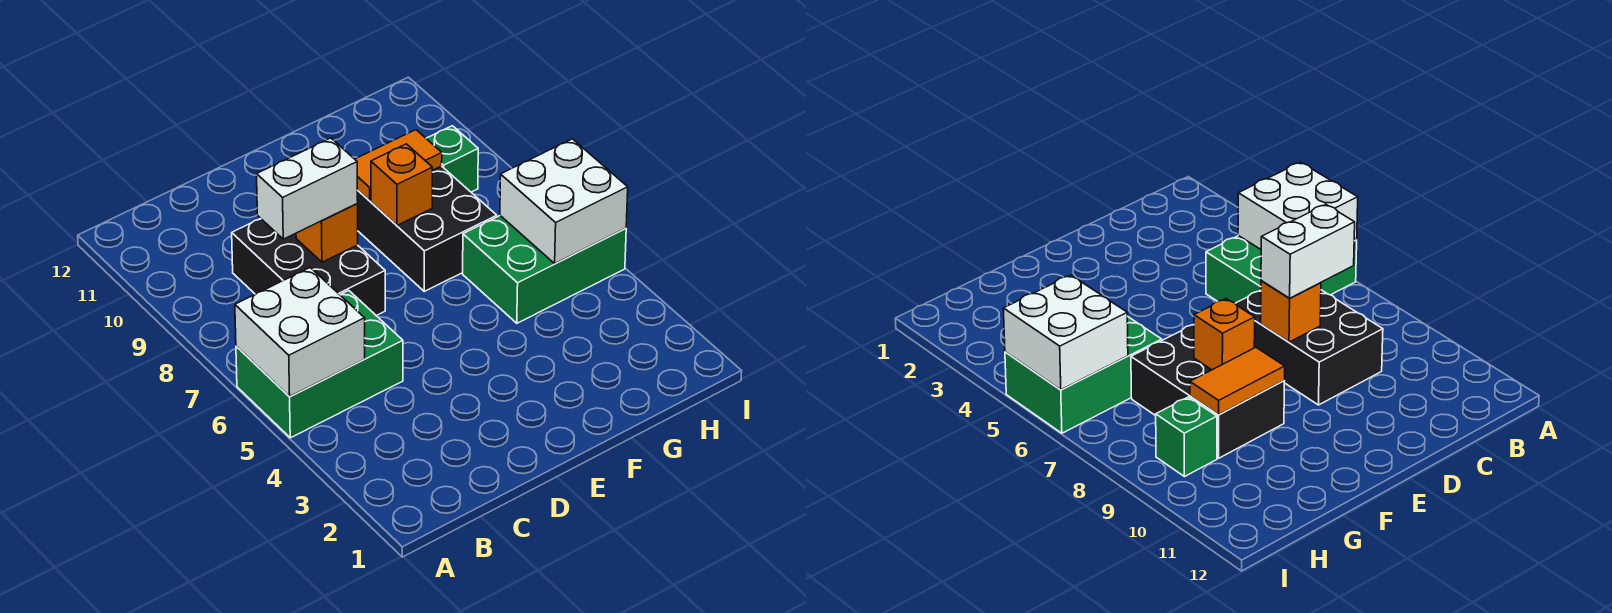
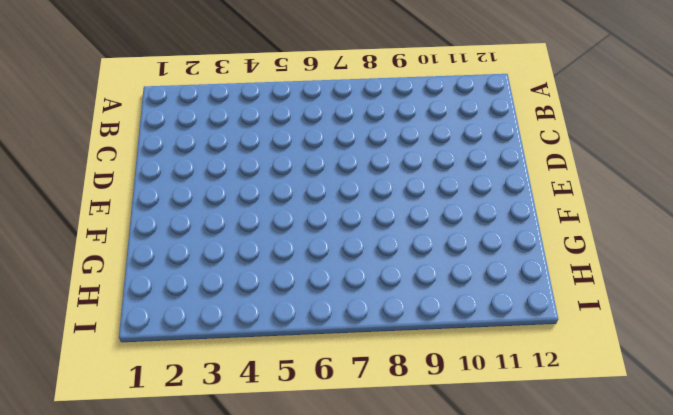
none -> green brick A5:C6 level 1
none -> black brick C7:D9 level 1

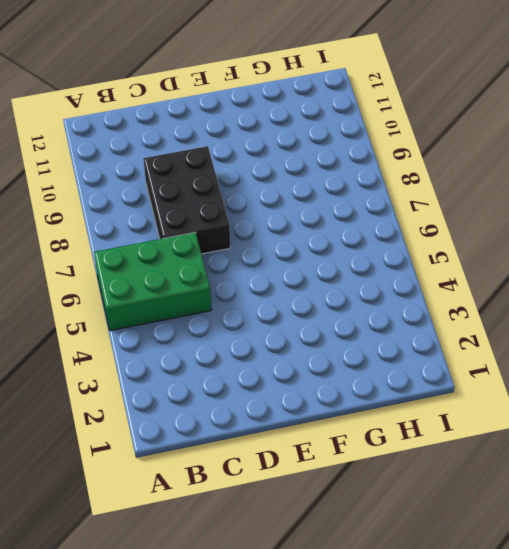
none -> black brick F7:G9 level 1
none -> green brick G5:I6 level 1

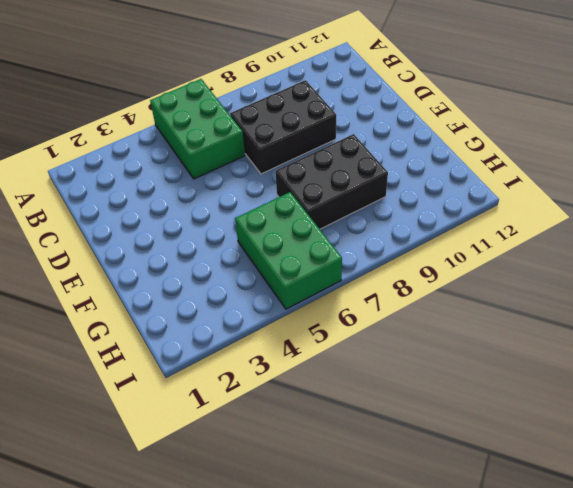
none -> green brick H9 level 1
none -> white brick A5:B6 level 2

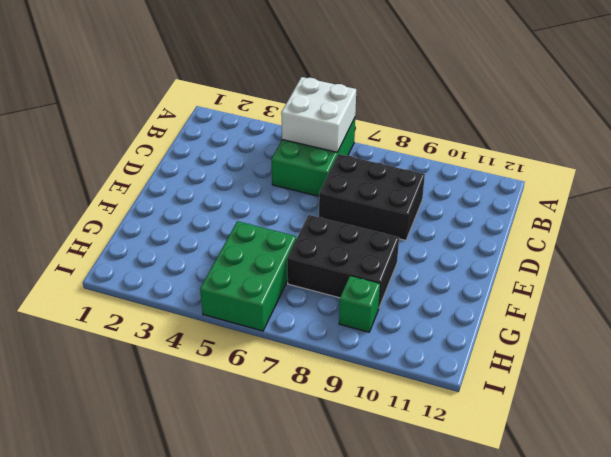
none -> orange brick D8 level 2
none -> orange brick F8 level 2

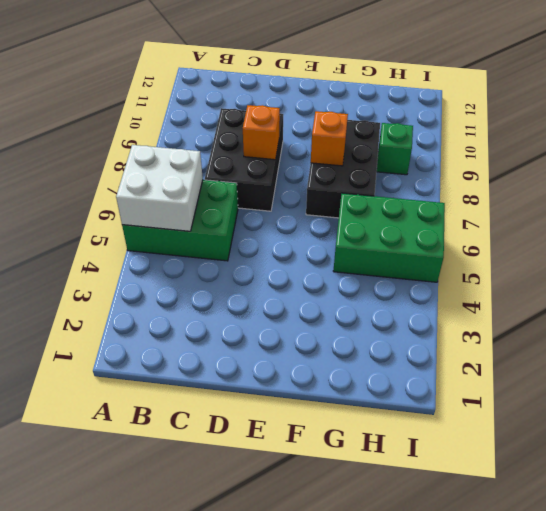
none -> orange tile F9:G9 level 2
none -> white brick H5:I6 level 2

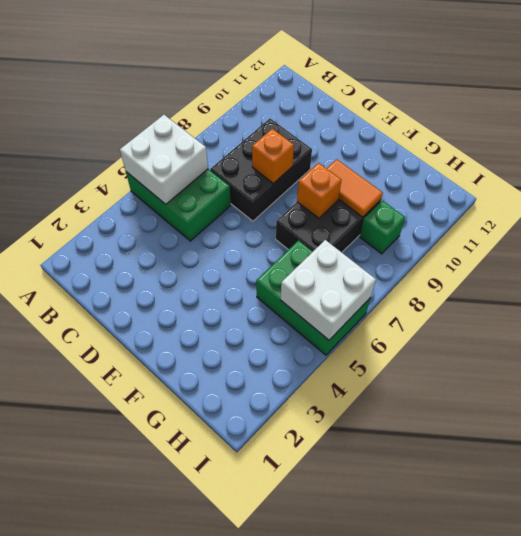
none -> white brick C8:D8 level 3

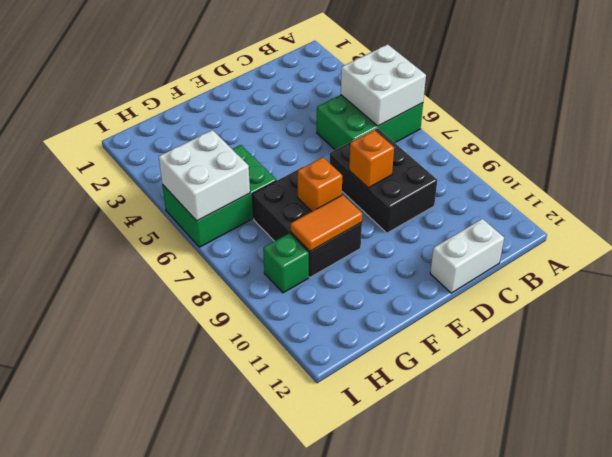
white brick C12:D12 level 1 -> white brick C8:D8 level 3

